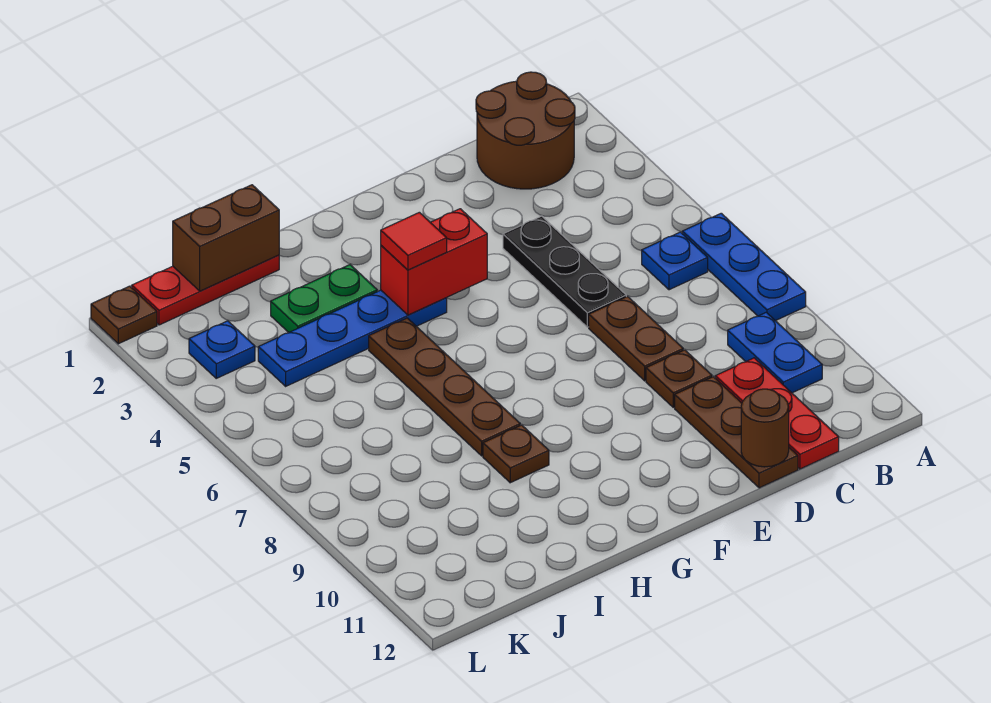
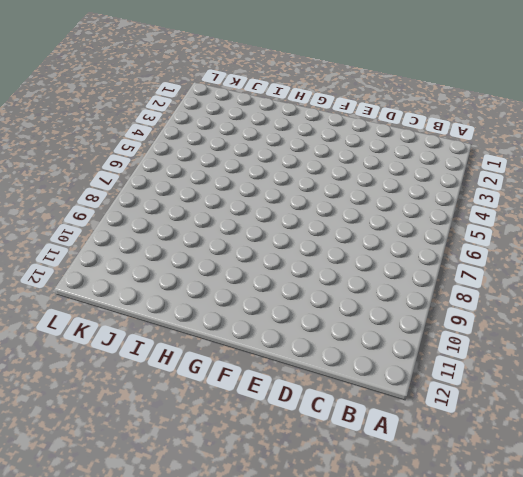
none -> blue plate A6:A8 level 1
none -> brown round brick B1:C2 level 1
none -> blue plate B6 level 1

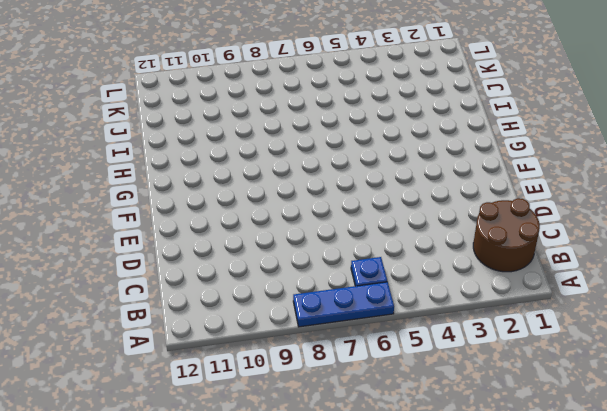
none -> blue plate B9:B10 level 1
none -> red plate C10:C12 level 1
none -> black plate D4:D6 level 1

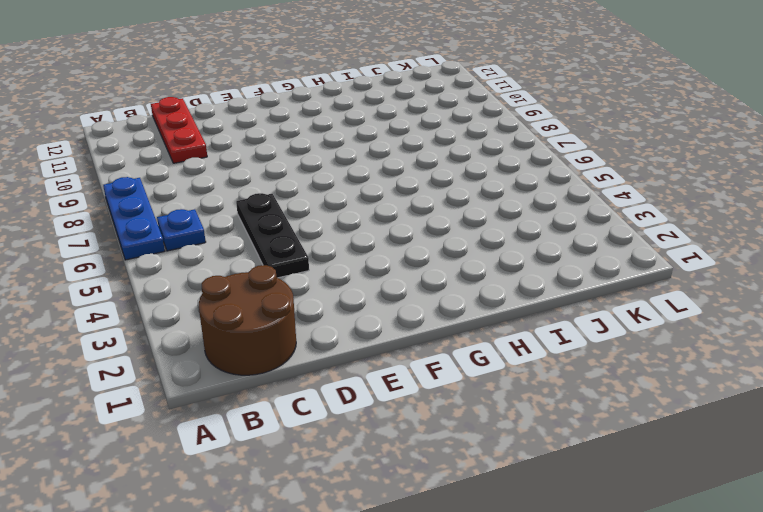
none -> blue plate B9:B10 level 1
none -> brown plate D7:D8 level 1
none -> brown plate D9 level 1

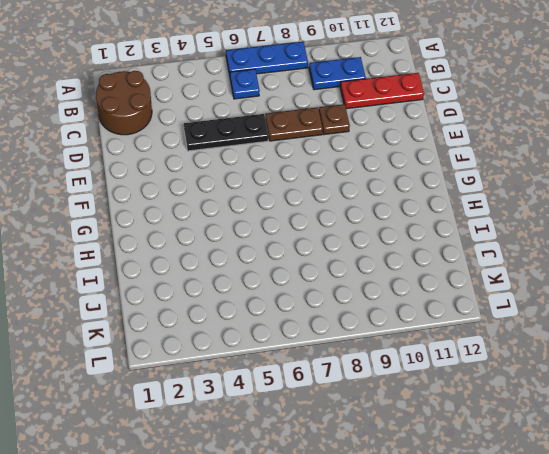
none -> brown plate D10:D12 level 1
none -> blue plate G4:J4 level 1
none -> green plate H3:I3 level 1

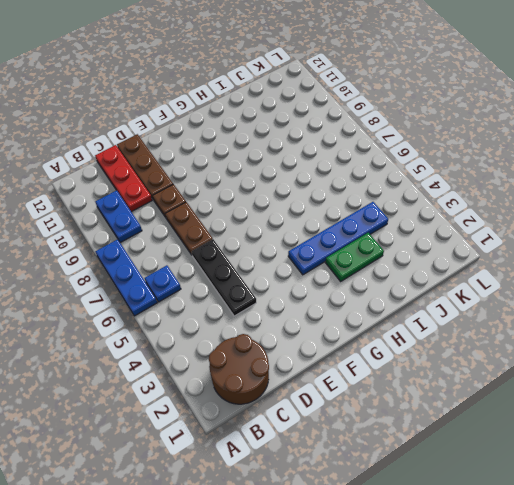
none -> brown plate H5:H8 level 1
none -> brown plate H9 level 1
none -> red plate I1:K1 level 1

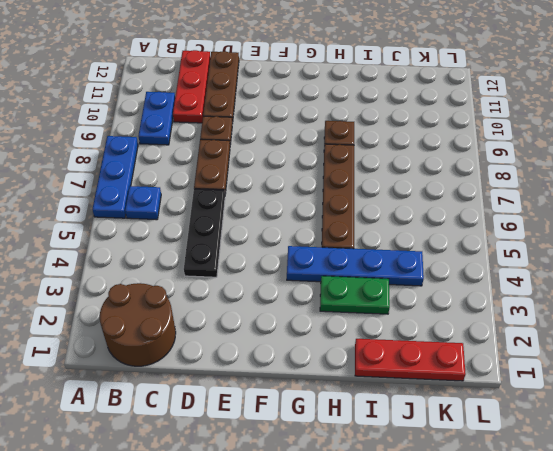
none -> blue plate K3 level 1
none -> brown plate L1 level 1
none -> brown round brick D12 level 2

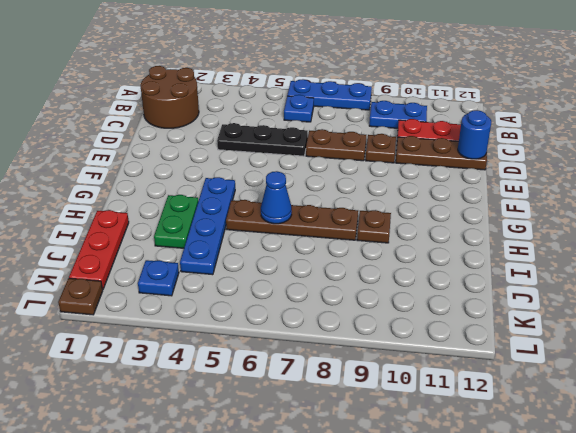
blue round brick D12 level 2 -> brown round brick D12 level 2
blue cone H6 level 2 -> none
none -> red brick F4:G4 level 2
none -> brown brick I1:J1 level 2
none -> red tile G4 level 3

